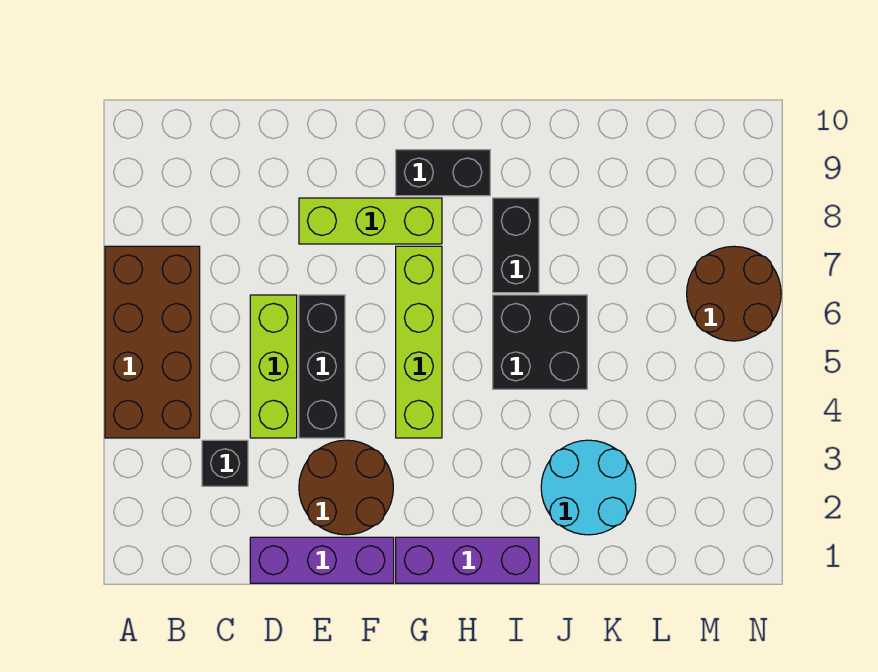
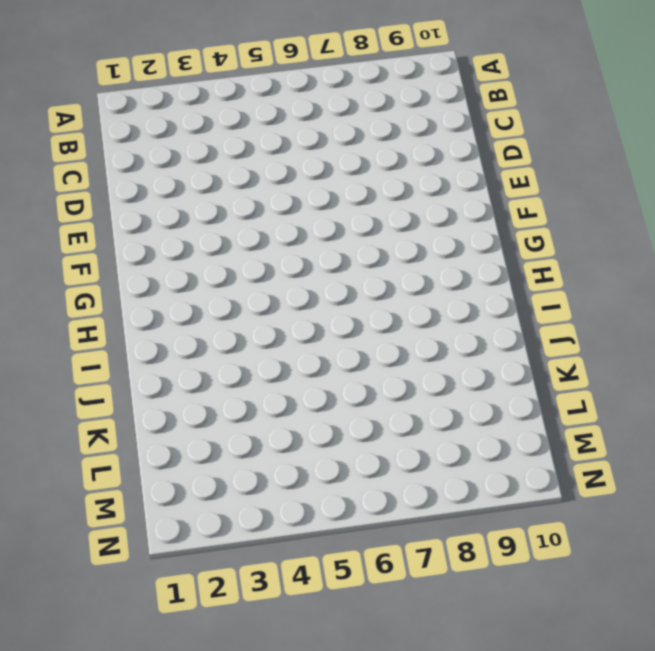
none -> brown brick A4:B7 level 1
none -> black brick C3 level 1
none -> purple brick D1:F1 level 1

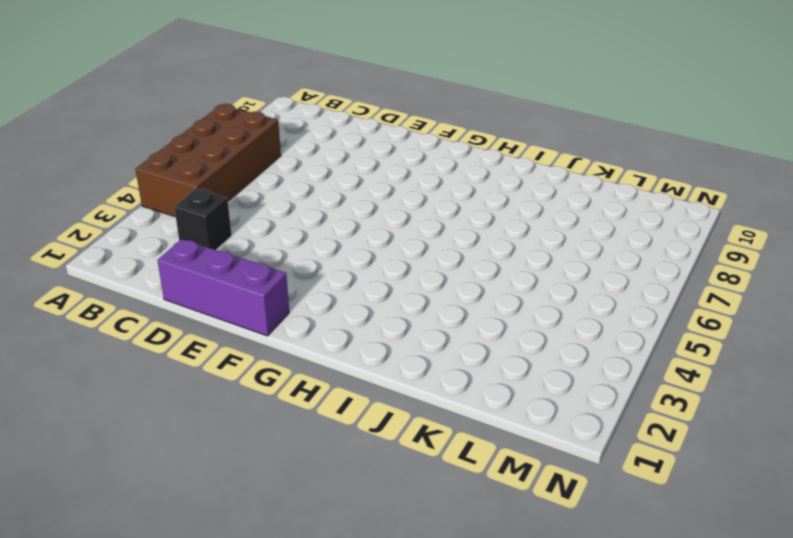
none -> lime brick D4:D6 level 1
none -> brown round brick E2:F3 level 1
none -> black brick E4:E6 level 1

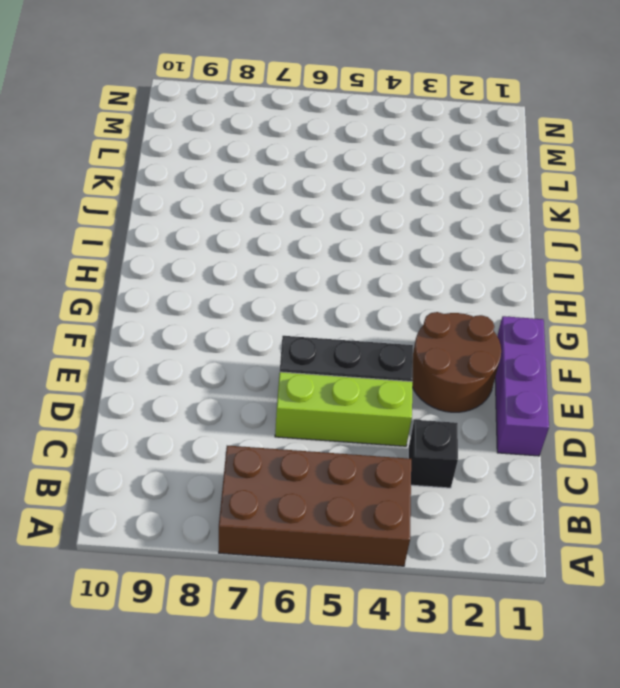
none -> lime brick E8:G8 level 1
none -> purple brick G1:I1 level 1
none -> lime brick G4:G7 level 1

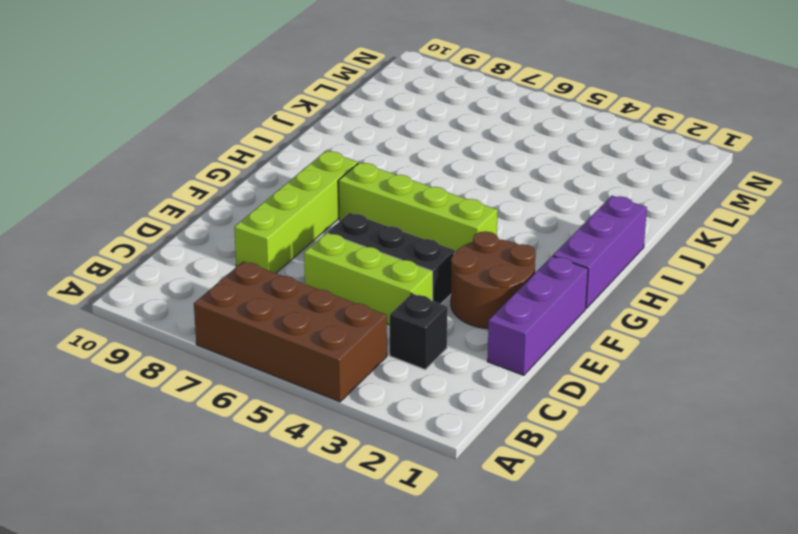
lime brick D8:G8 level 1 -> lime brick E8:G8 level 1
none -> black brick G9:H9 level 1
none -> black brick I5:J6 level 1
none -> black brick I7:I8 level 1

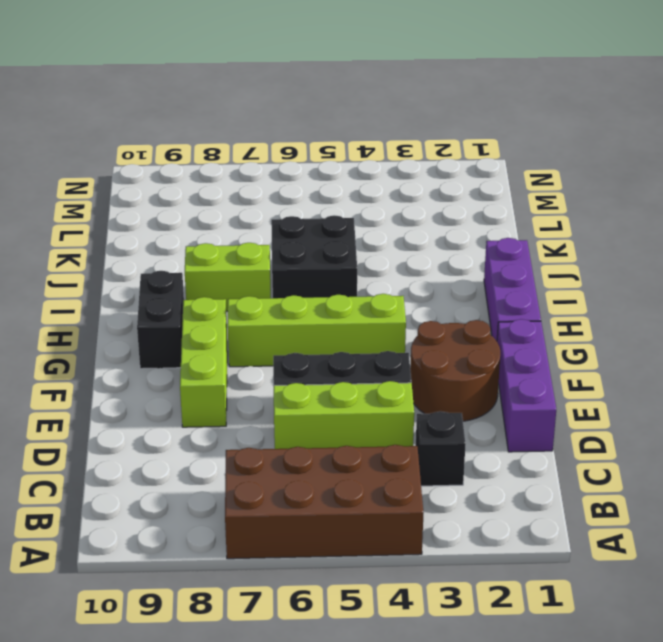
lime brick I7:I8 level 1 -> black brick I7:I8 level 1
none -> cyan round brick J2:K3 level 1
none -> brown round brick M6:N7 level 1

